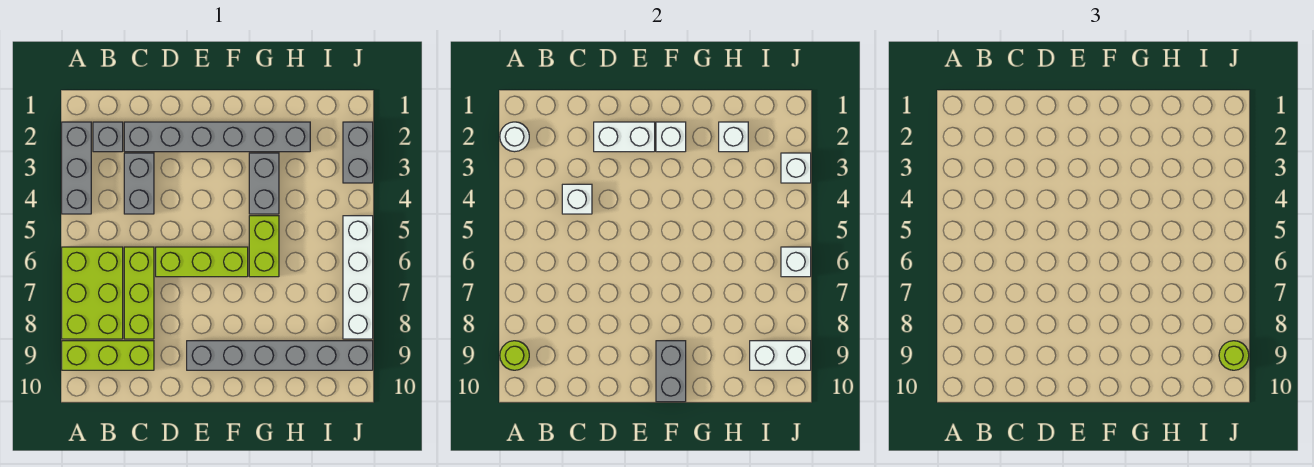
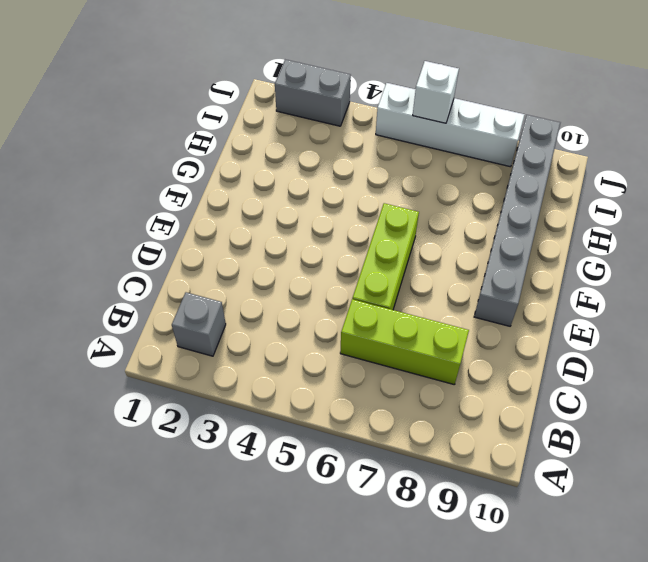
none -> grey brick A2:A4 level 1
none -> lime brick A6:B8 level 1
none -> lime brick A9:C9 level 1

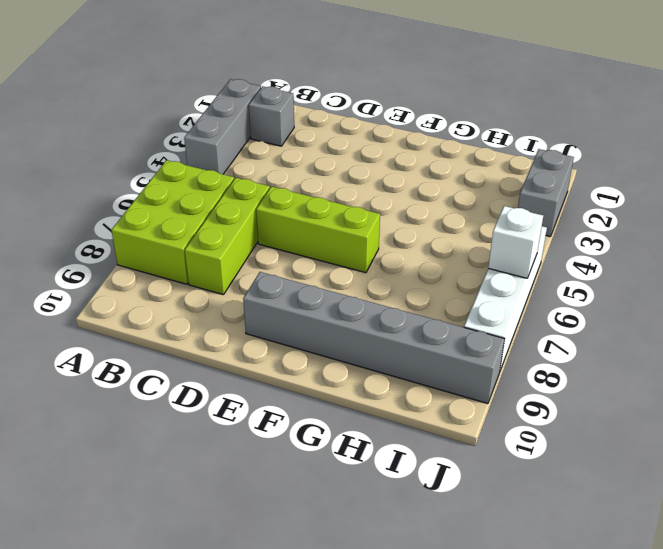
none -> lime brick A9:C9 level 1
none -> grey brick C2:H2 level 1
none -> grey brick C3:C4 level 1

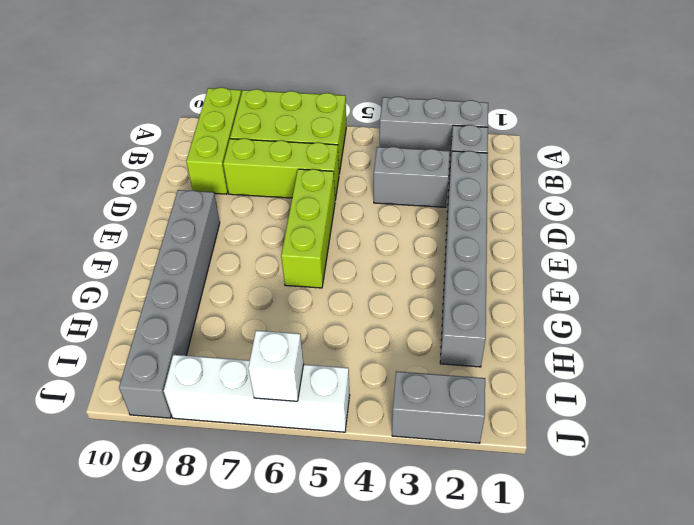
none -> grey brick G3:G4 level 1
none -> lime brick G5:G6 level 1
none -> white round brick A2 level 2

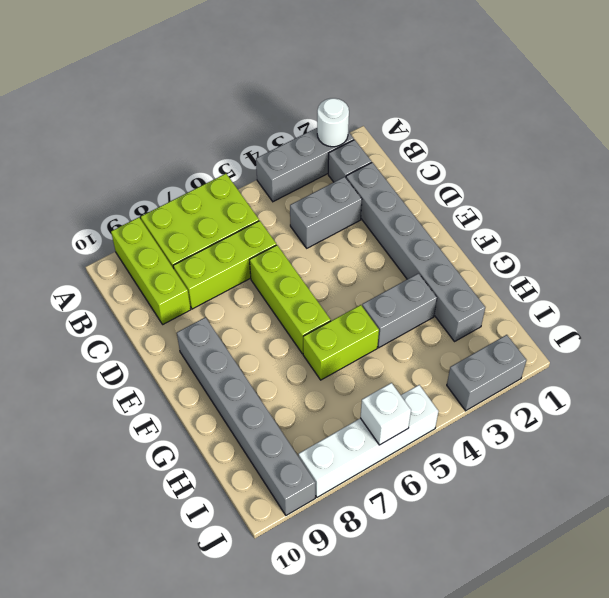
none -> lime round brick A9 level 2
none -> white brick C4 level 2
none -> white brick D2:E2 level 2

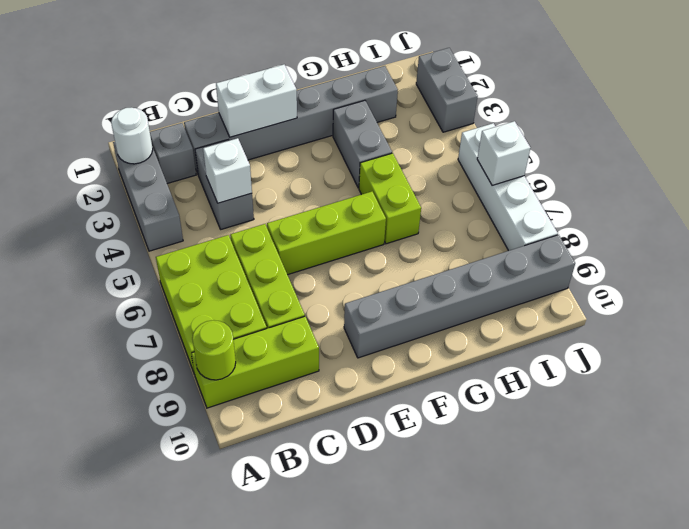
none -> white brick F2 level 2
none -> grey brick F9:F10 level 2
none -> white brick H2 level 2

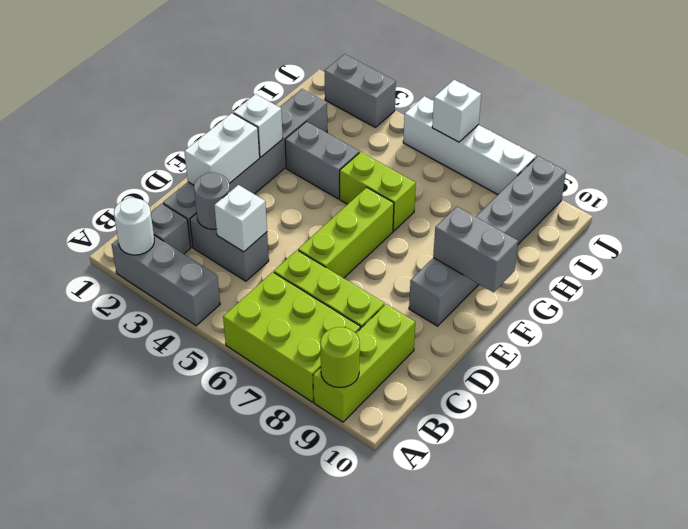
grey round brick C3 level 2 -> none
none -> white brick H2 level 2
none -> white brick I9:J9 level 2
none -> white brick J3 level 2

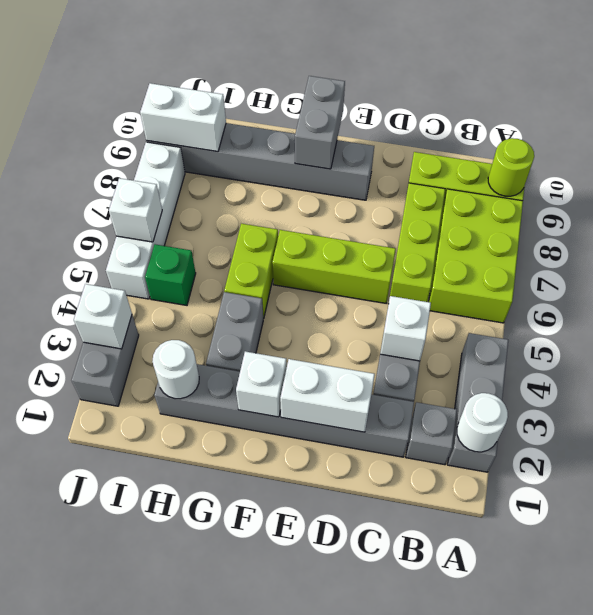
white round brick H2 level 2 -> white brick H2 level 2
green brick I5 level 1 -> none
none -> lime round brick J9 level 3

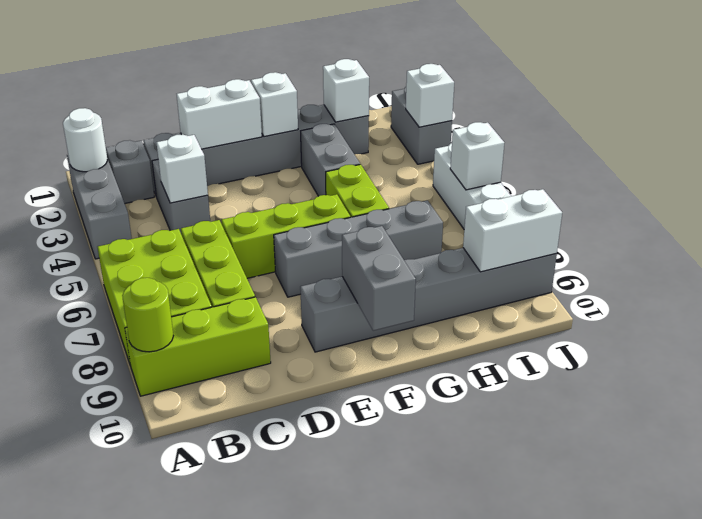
grey brick E7:H7 level 1 -> none
none -> lime round brick J9 level 3

